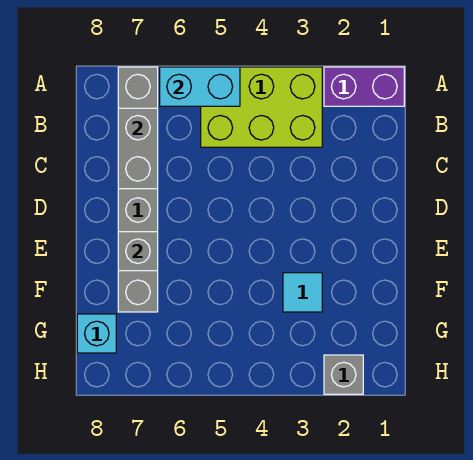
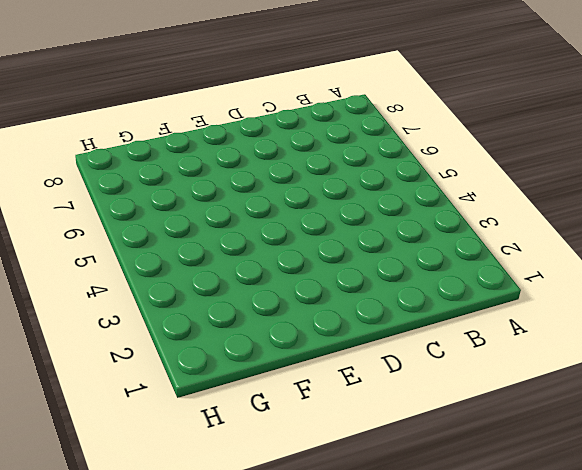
none -> purple brick A1:A2 level 1
none -> lime brick A3:B5 level 1

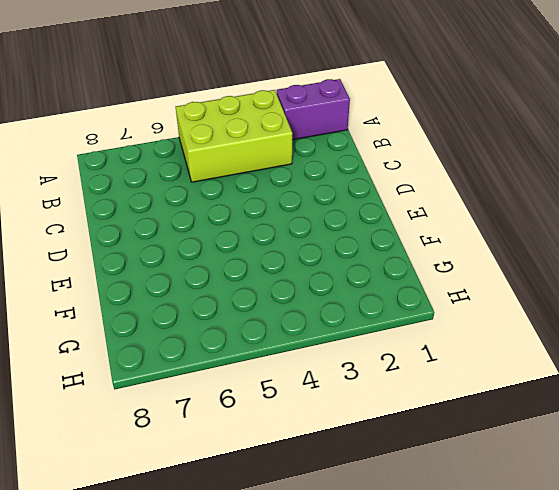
none -> grey brick A7:F7 level 1
none -> cyan tile F3 level 1

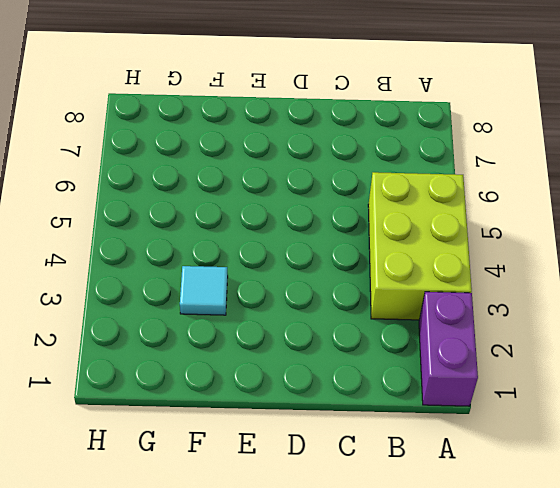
none -> grey brick A7:F7 level 1
none -> cyan brick G8 level 1

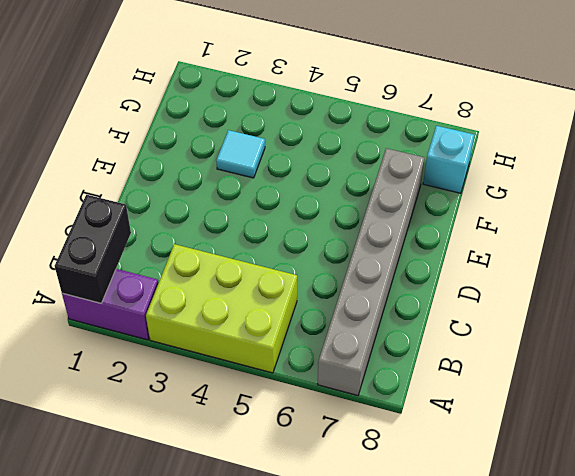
black brick A1:B1 level 2 -> none
none -> grey brick H2 level 1
none -> cyan brick A5:A6 level 2

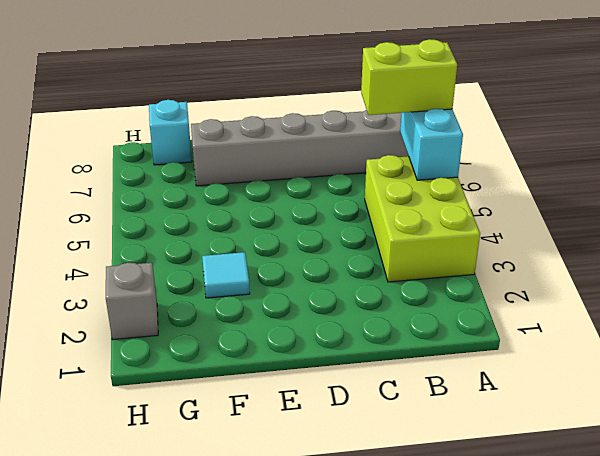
lime brick A6:B6 level 3 -> none
none -> purple brick A1:A2 level 1
none -> grey brick B7:C7 level 2

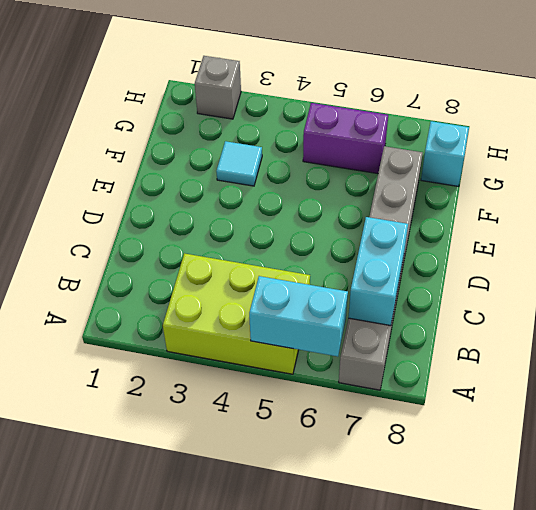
cyan brick B7:C7 level 2 -> grey brick B7:C7 level 2
purple brick G5:G6 level 1 -> purple brick A1:A2 level 1
none -> grey brick E7 level 2

